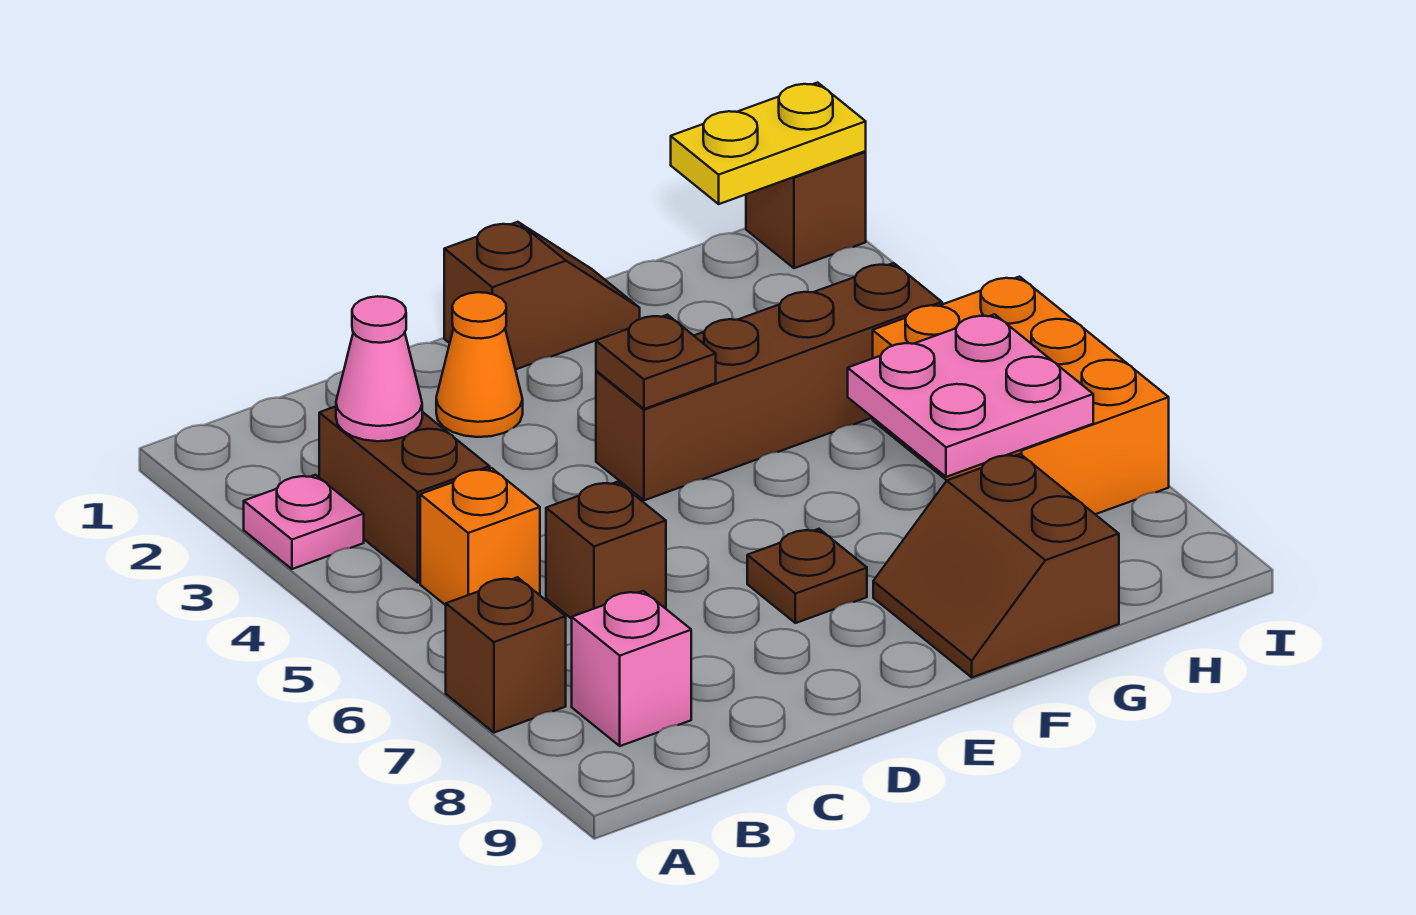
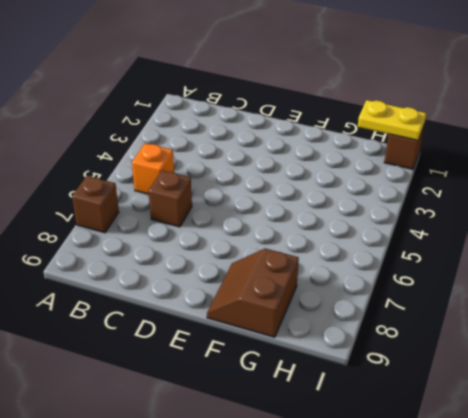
none -> pink plate A3 level 1
none -> brown brick B3:B4 level 1
none -> pink brick B8 level 1

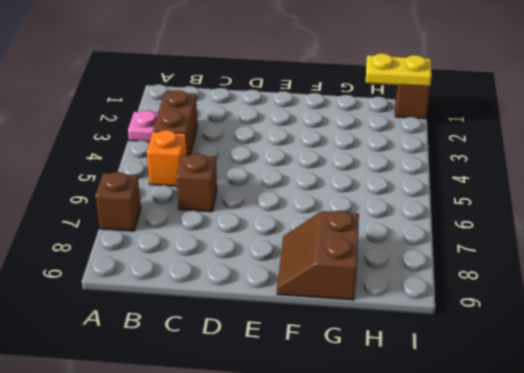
none -> pink brick B8 level 1
none -> orange cone D2 level 1
none -> brown slope E1:F1 level 1 top E

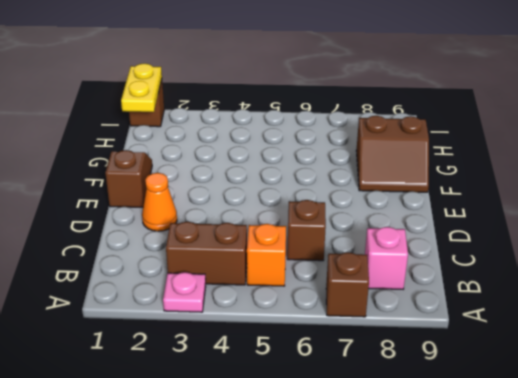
none -> brown brick E4:H4 level 1
none -> brown plate E7 level 1
none -> orange brick H5:I7 level 1

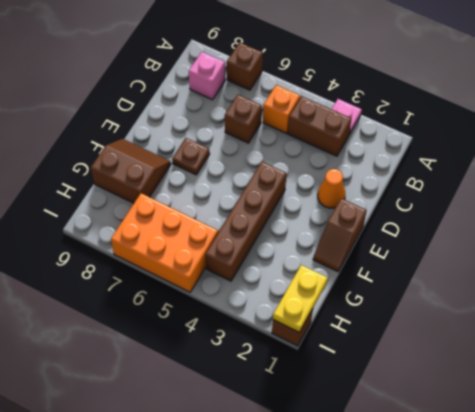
none -> pink cone B3 level 2
none -> brown plate E4 level 2
none -> pink plate G6:H7 level 2

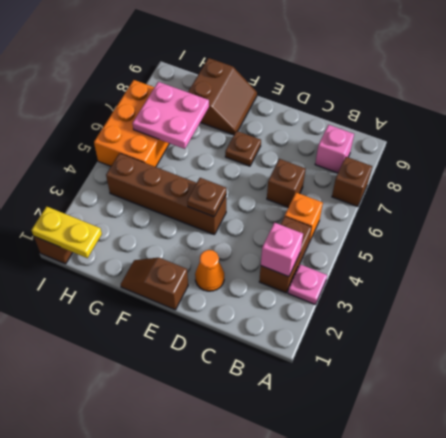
pink brick B3 level 2 -> pink cone B3 level 2

